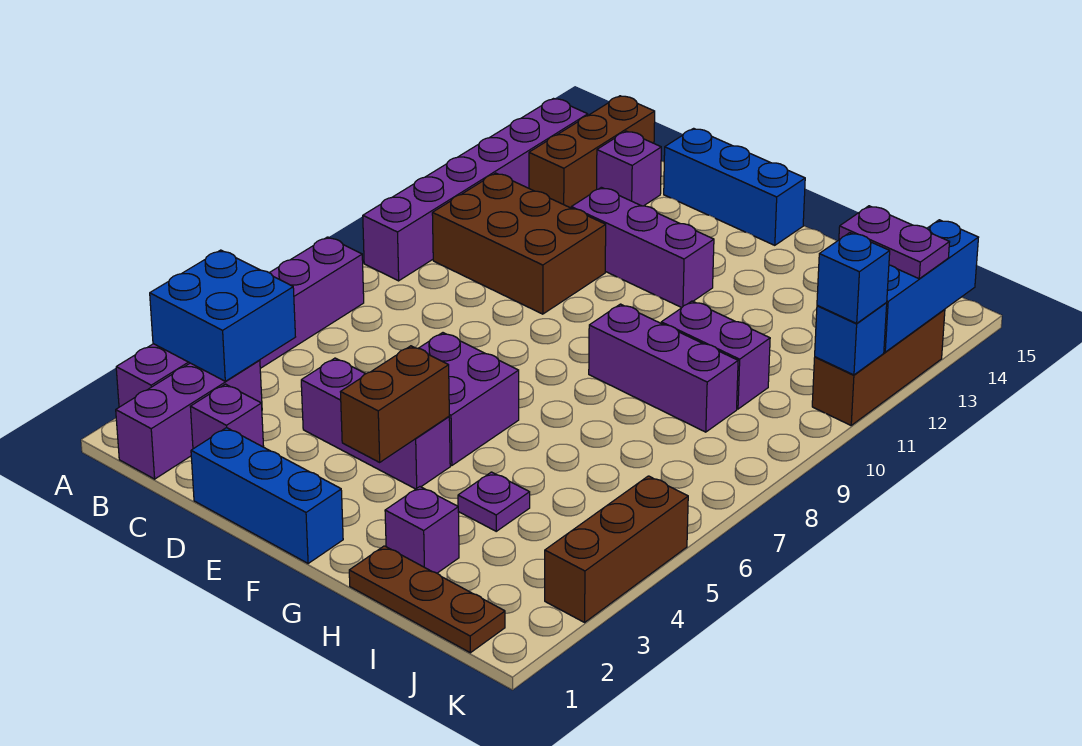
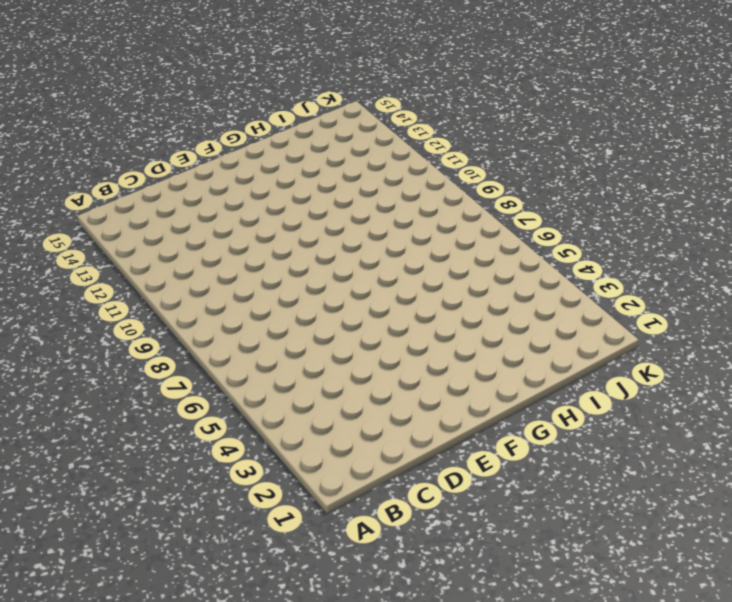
none -> purple brick A2:A7 level 1
none -> purple brick A9:A14 level 1
none -> purple brick B1:B3 level 1

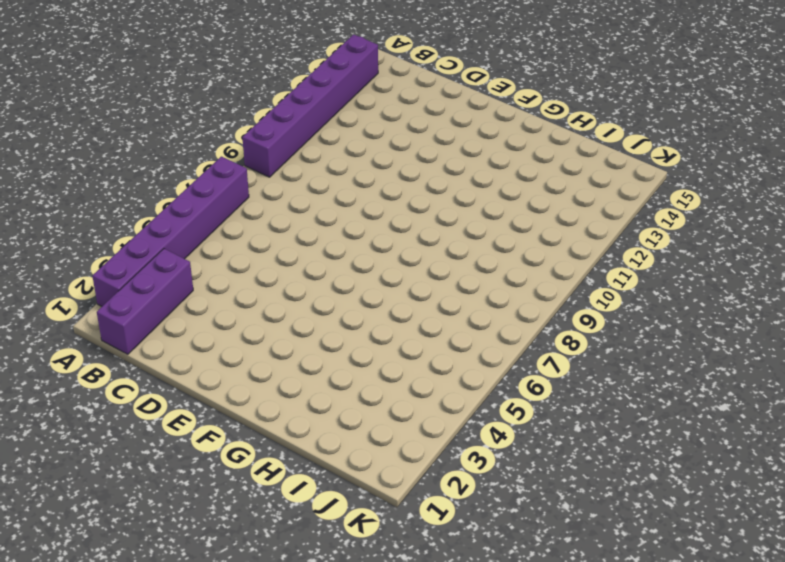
none -> brown brick B10:D11 level 1
none -> brown brick B13:B15 level 1
none -> purple brick C2 level 1

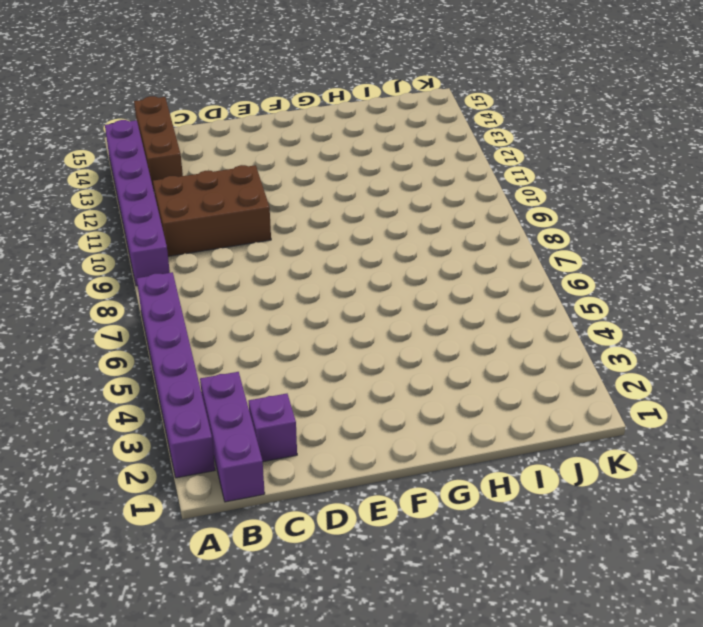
none -> purple brick C14 level 1
none -> blue brick D1:F1 level 1
none -> purple brick D4:F4 level 1

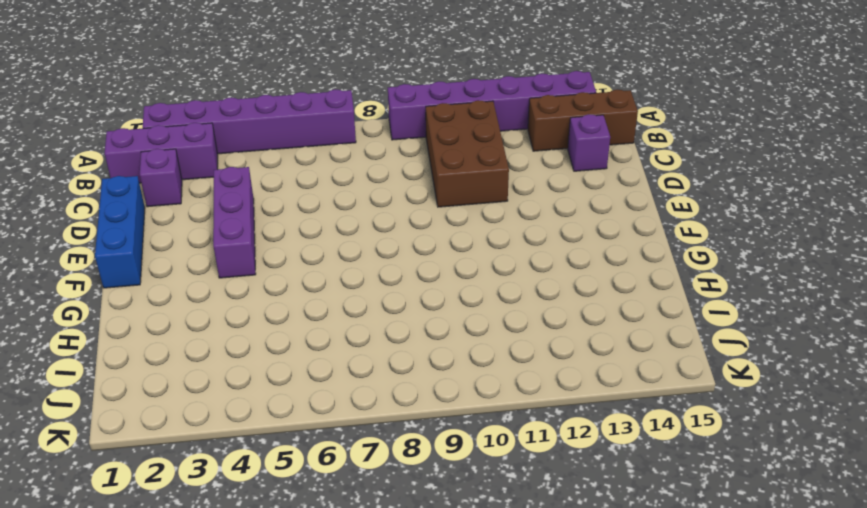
none -> purple brick D12:F12 level 1
none -> blue brick D15:F15 level 1
none -> purple brick E5:F6 level 1

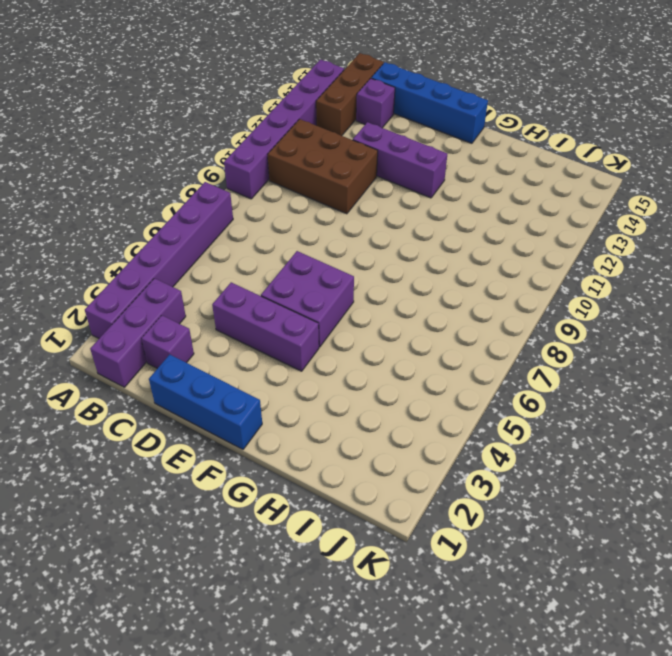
blue brick C15:F15 level 1 -> blue brick D15:F15 level 1
none -> purple brick G9:I9 level 1
none -> brown plate H1:J1 level 1
none -> purple brick H2 level 1

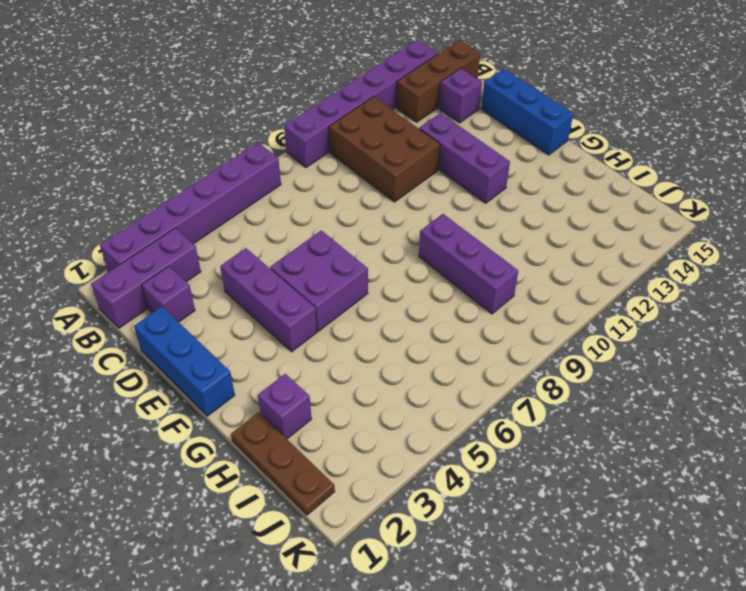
none -> purple plate H4 level 1
none -> purple brick H10:I10 level 1
none -> brown brick K3:K5 level 1

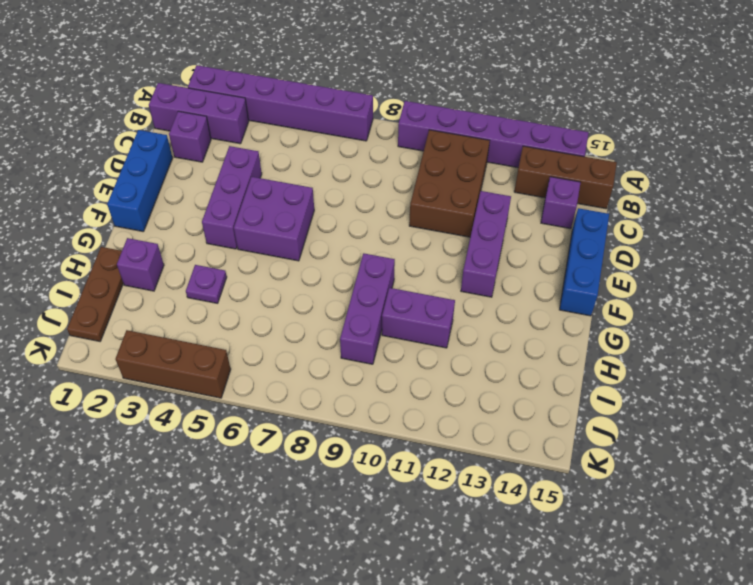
purple brick H10:H11 level 1 -> purple brick H10:I10 level 1
none -> brown brick K11:K13 level 1
none -> blue brick A3:B4 level 2
none -> brown brick F3:F4 level 2

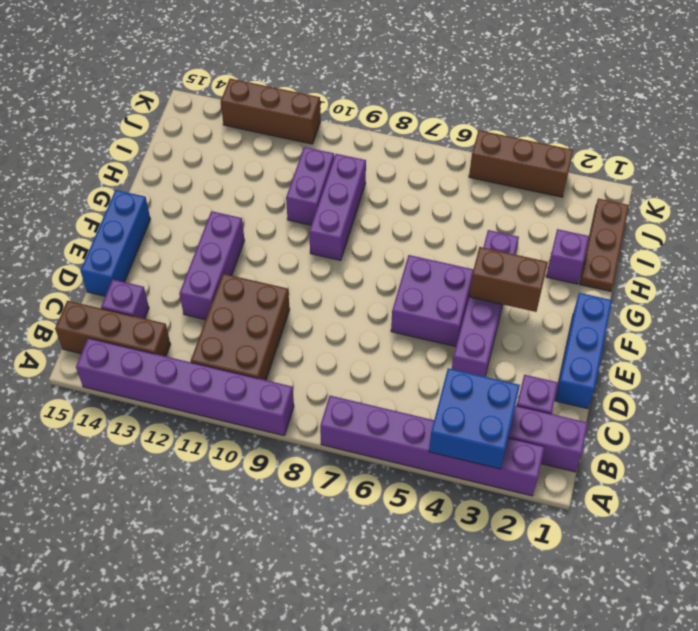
none -> blue brick K11 level 2
none -> blue brick K12:K14 level 2
none -> purple plate J13:K13 level 3

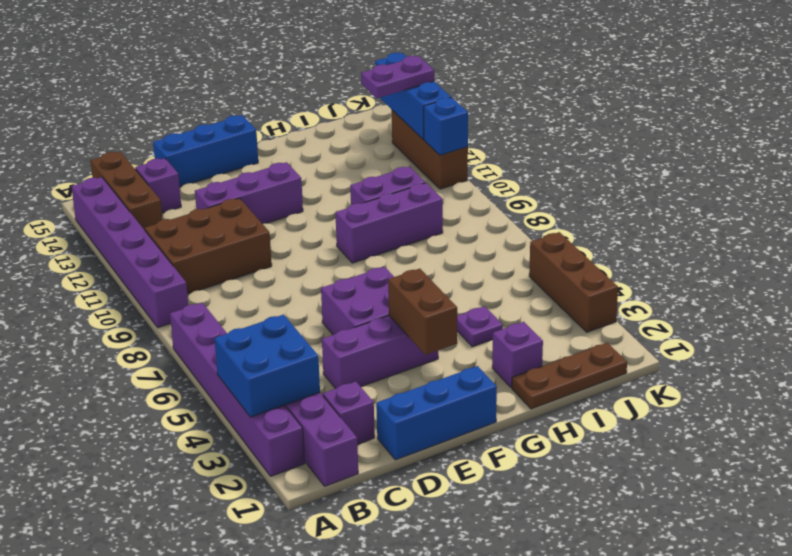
none -> blue brick K11 level 3

